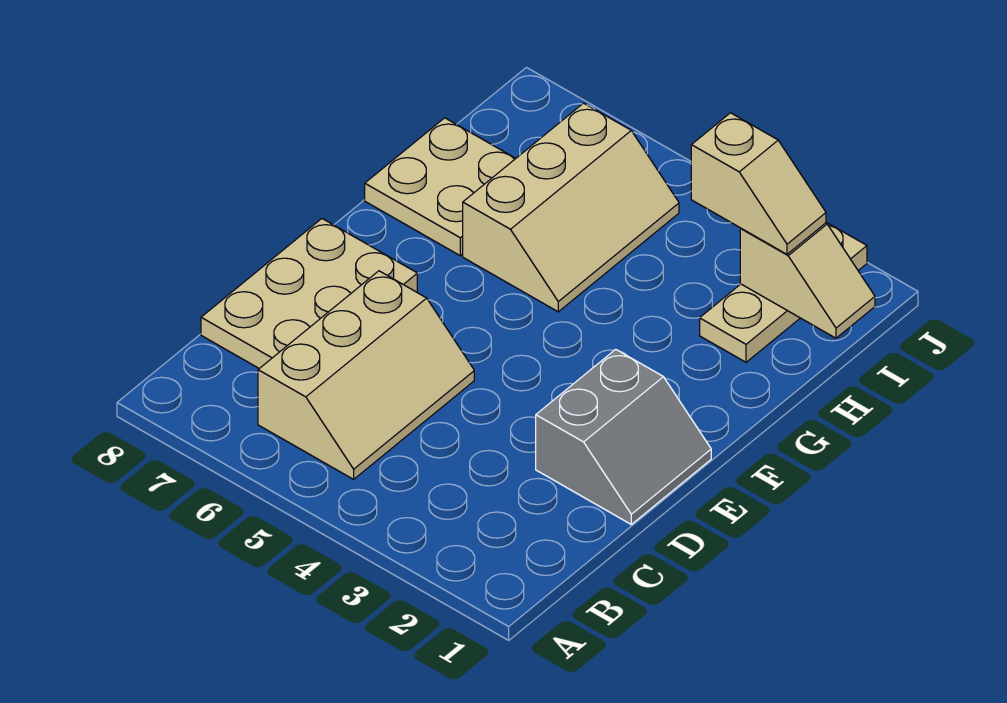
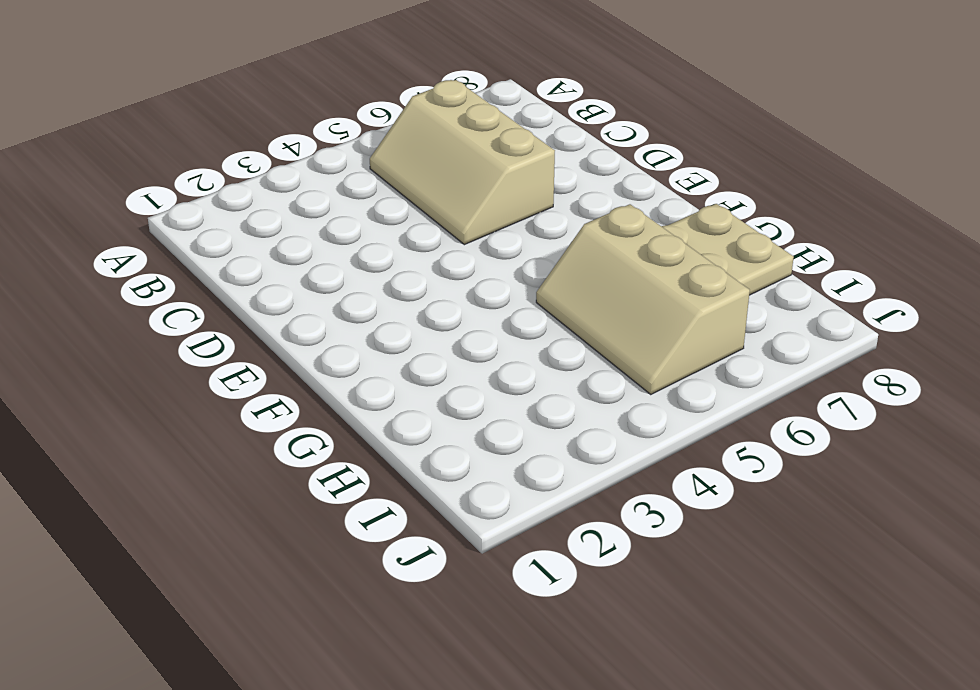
none -> tan plate C7:E8 level 1
none -> grey slope D1:E2 level 1 top 2

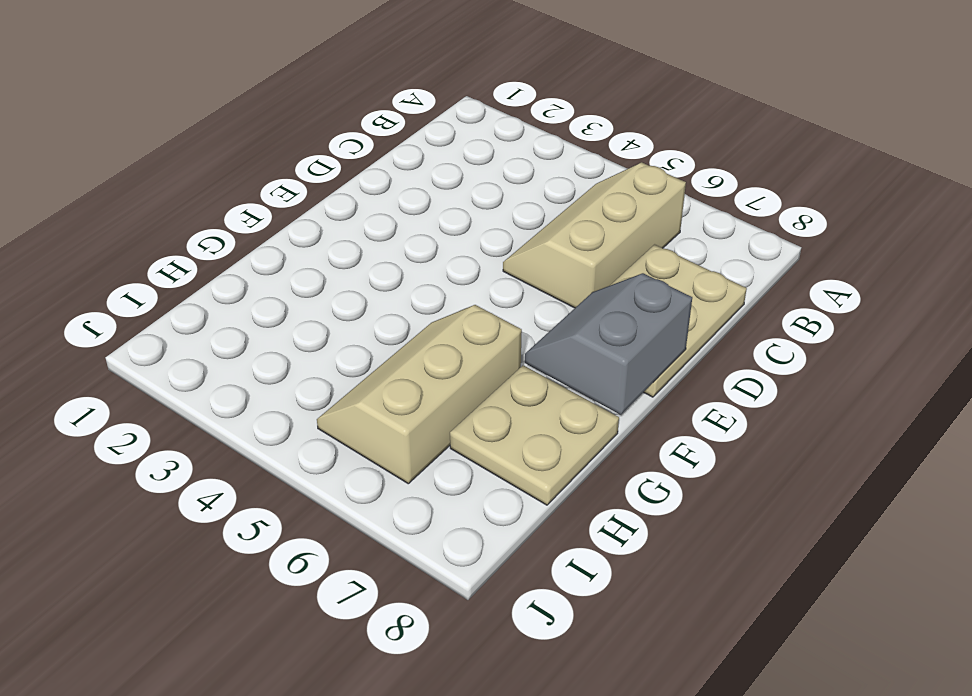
grey slope E7:F8 level 2 top 8 -> grey slope D1:E2 level 1 top 2
none -> tan plate H2:J2 level 1
none -> tan slope I1:I2 level 2 top 2

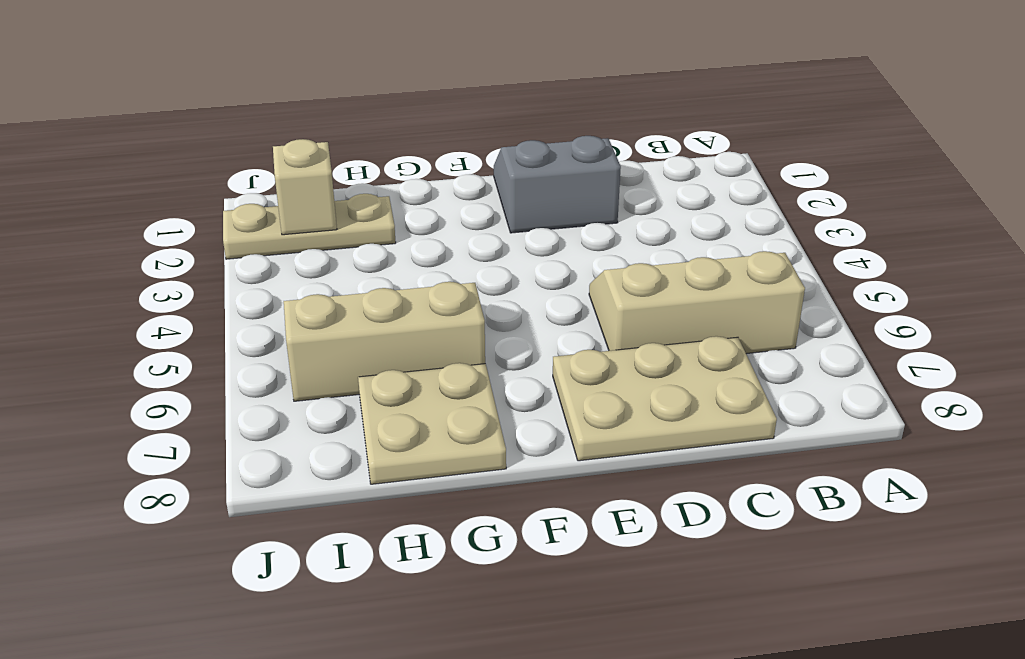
none -> tan slope I2:I3 level 3 top 3

